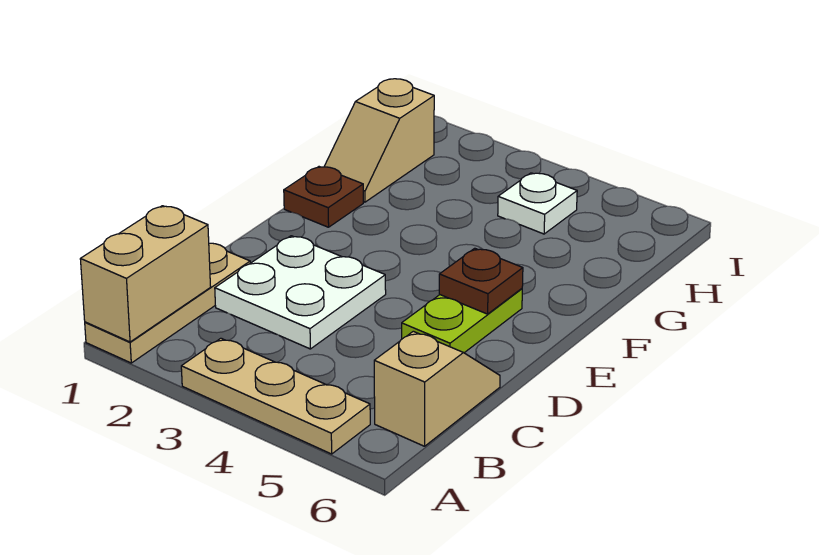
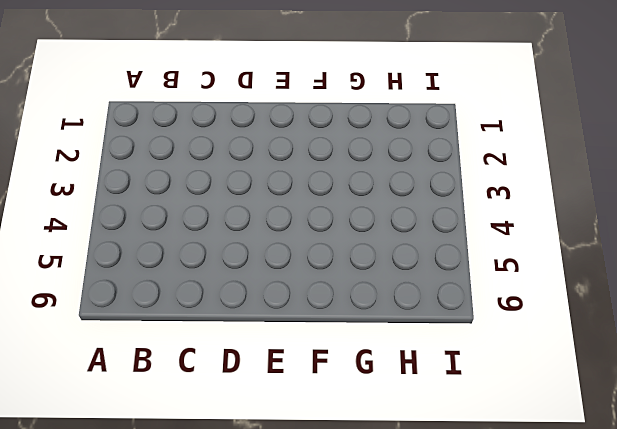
none -> tan plate A1:C1 level 1
none -> tan plate A3:A5 level 1

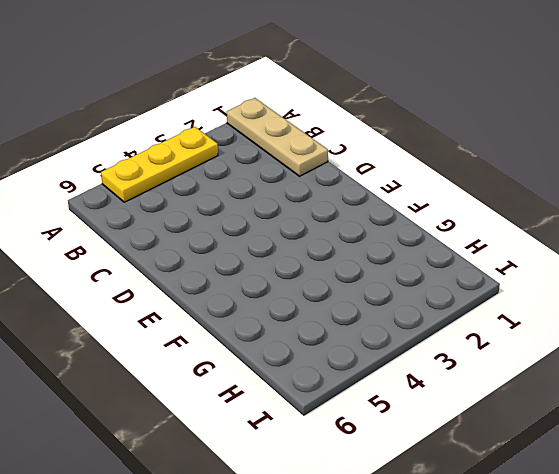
yellow plate A3:A5 level 1 -> tan plate A3:A5 level 1
none -> tan slope B6:C6 level 1 top B
none -> white plate C2:D3 level 1

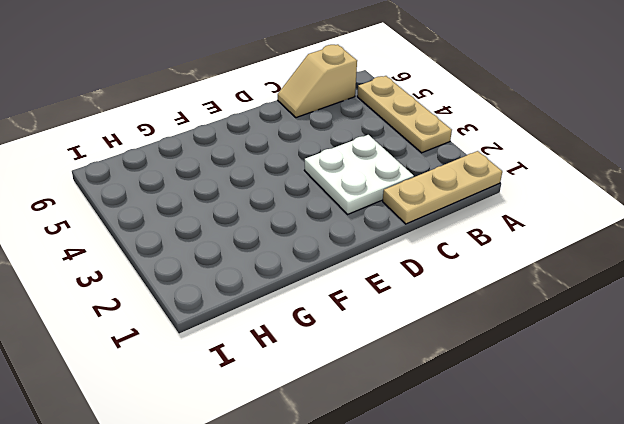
none -> lime plate D5:E5 level 1
none -> brown plate F1 level 1

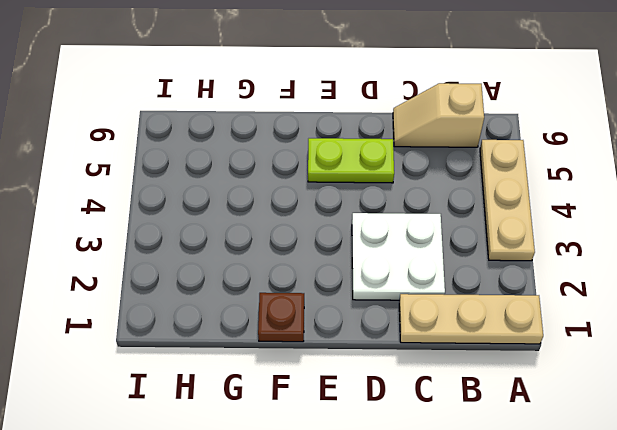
none -> tan slope G1:H1 level 1 top H
none -> white plate H4 level 1

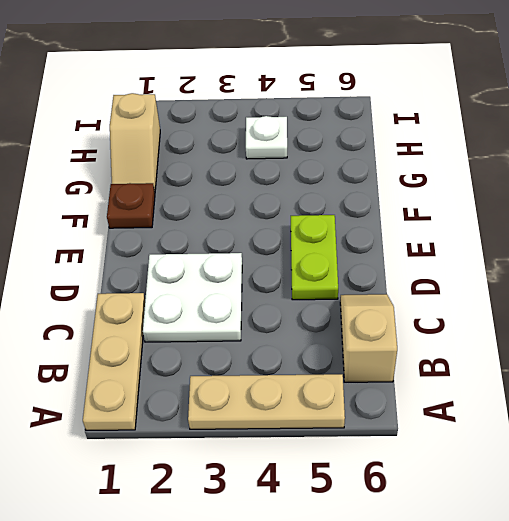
none -> tan brick A1:B1 level 2
none -> brown plate E5 level 2

